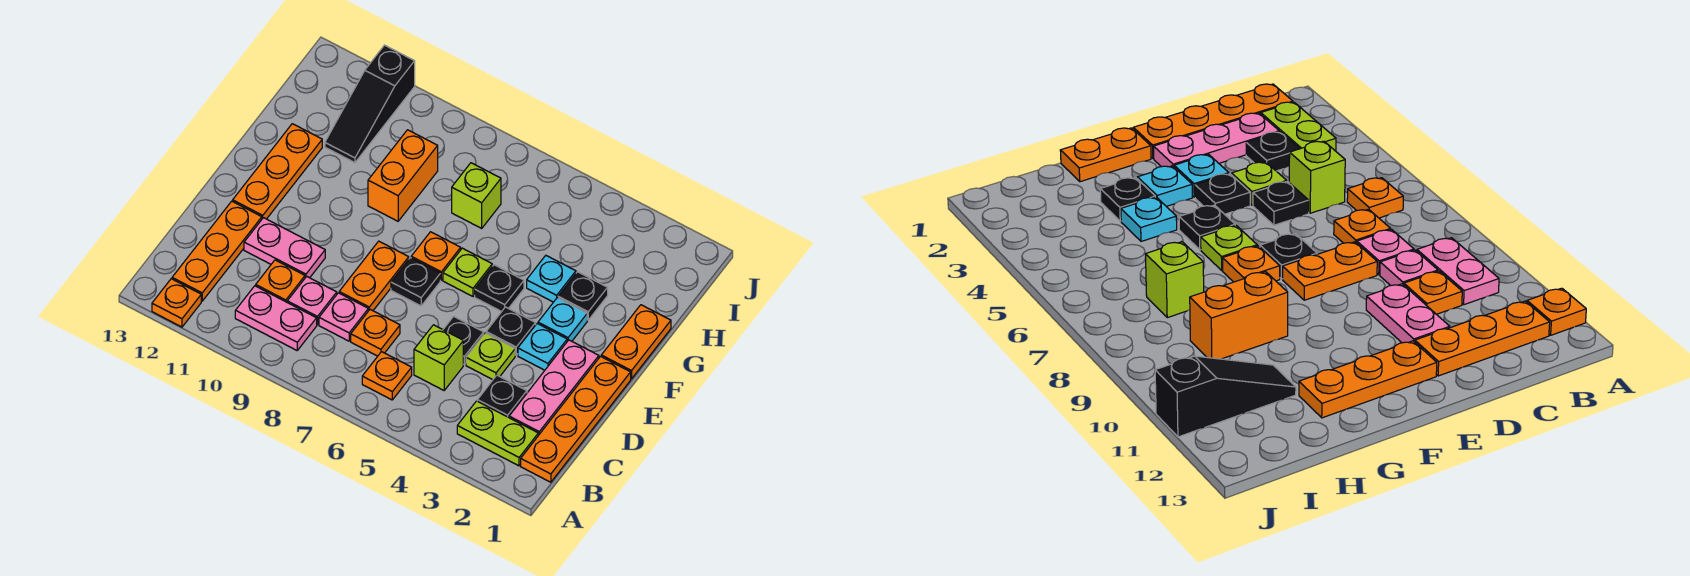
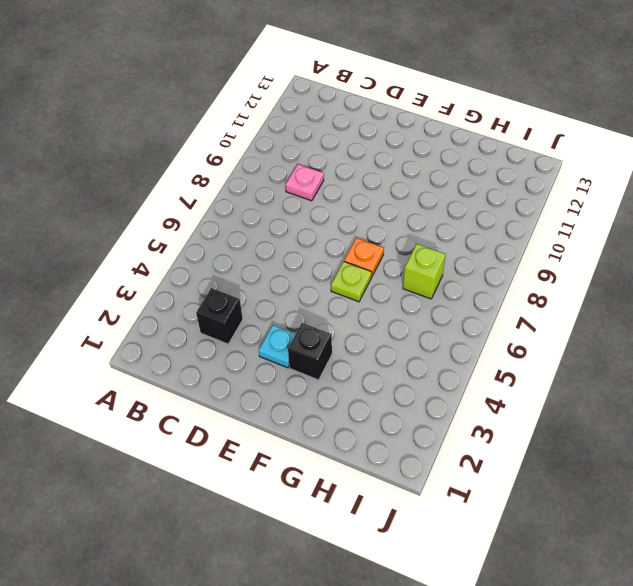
black brick C3 level 1 -> black plate C3 level 1
black brick F3 level 1 -> cyan plate F3 level 1
none -> orange plate A12 level 1
none -> orange plate B1:E1 level 1
none -> lime plate B2:B3 level 1
none -> orange plate B6 level 1

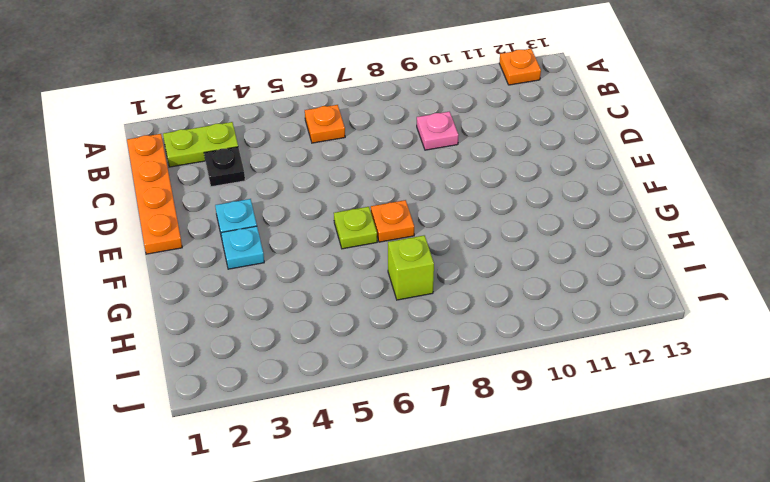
none -> pink plate B9:B10 level 1
none -> orange plate B12:D12 level 1
none -> pink plate C2:E2 level 1
none -> lime brick C5 level 1

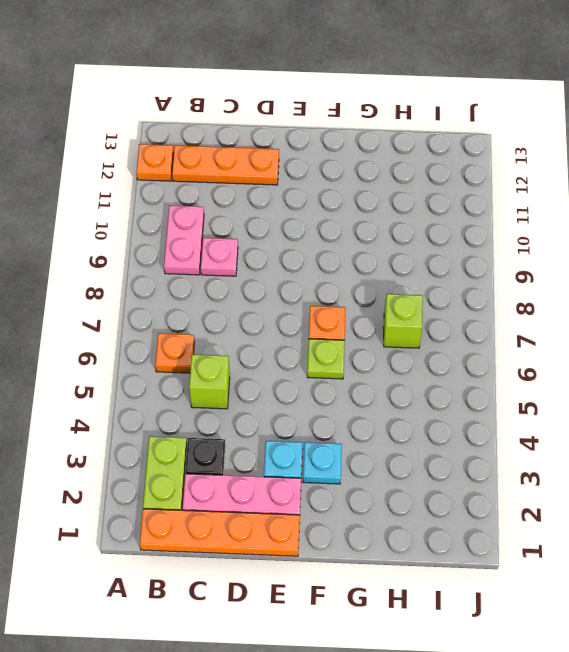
none -> orange plate C7 level 1
none -> pink plate C8 level 1
none -> orange plate C10 level 1
none -> lime plate D4 level 1

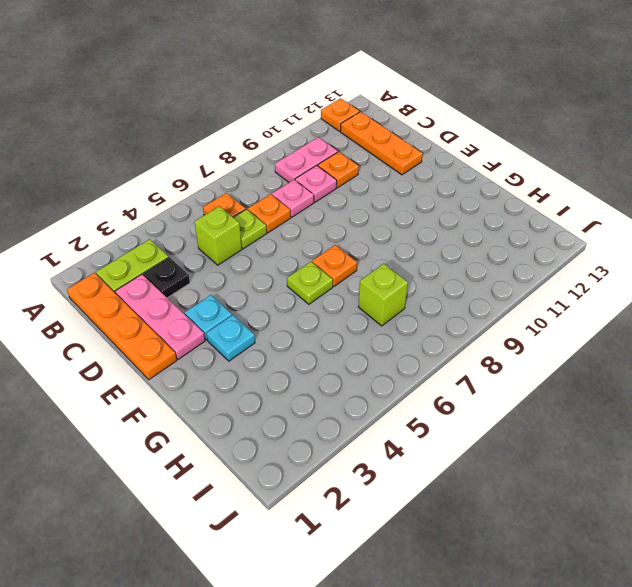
lime plate C6 level 1 -> lime plate D4 level 1
none -> black plate D5 level 1
none -> orange plate D8:E8 level 1
none -> pink plate D10:D11 level 1
none -> black plate E4 level 1

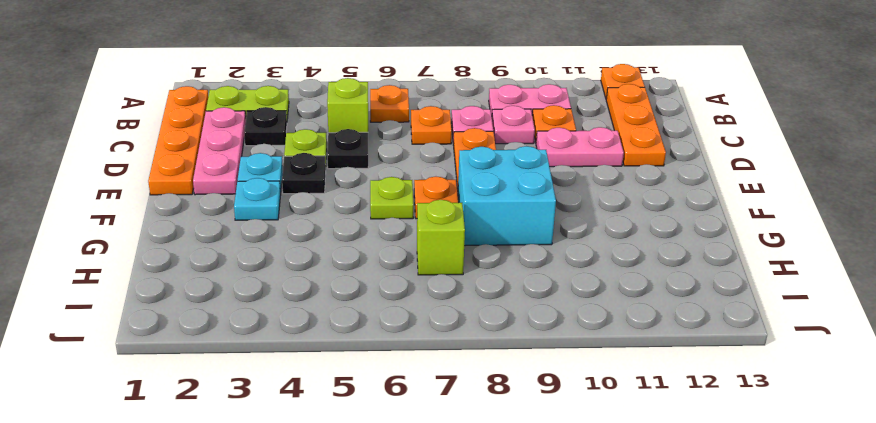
cyan brick F8:G9 level 1 -> orange brick G9:H9 level 1
none -> black plate E7 level 1
none -> orange plate E12:G12 level 1
none -> orange plate F1:G1 level 1
none -> black plate F5 level 1

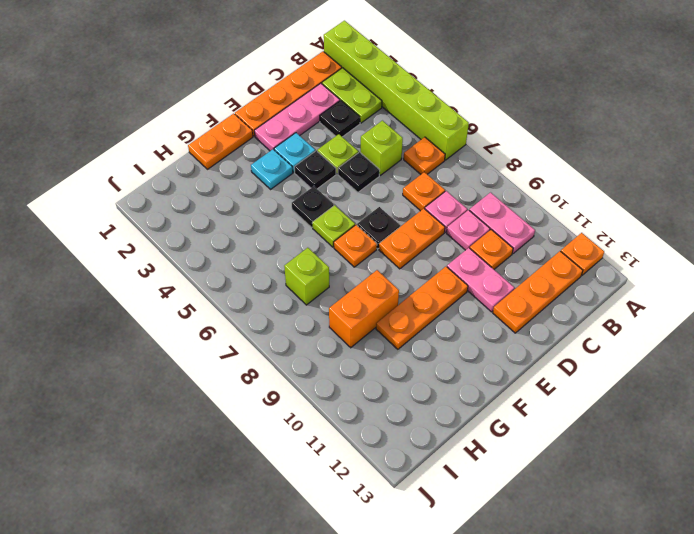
lime brick A1:A6 level 1 -> none
orange plate E10:G10 level 1 -> orange plate E12:G12 level 1
none -> black plate G3 level 1
none -> cyan plate G4 level 1
none -> black slope H11:J11 level 1 top J

